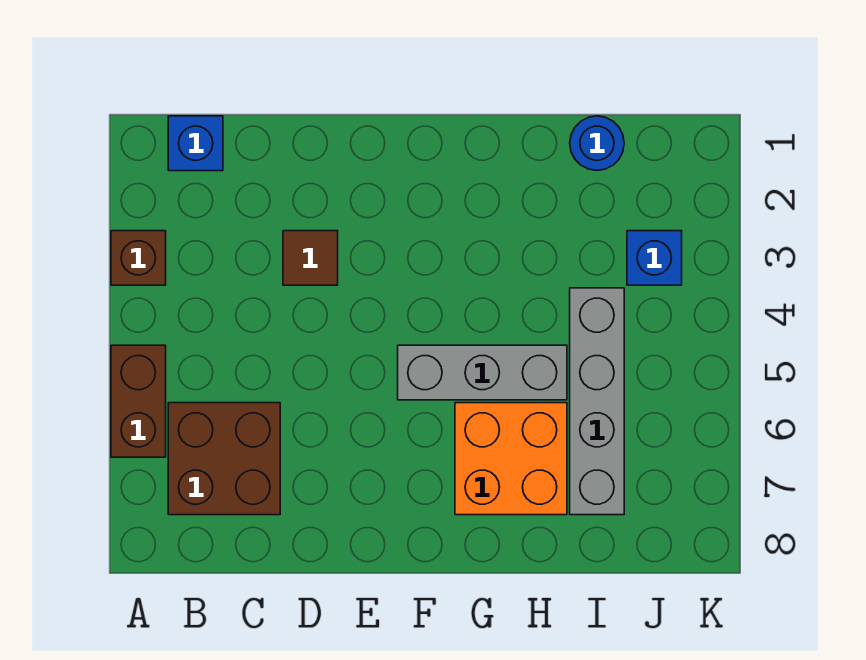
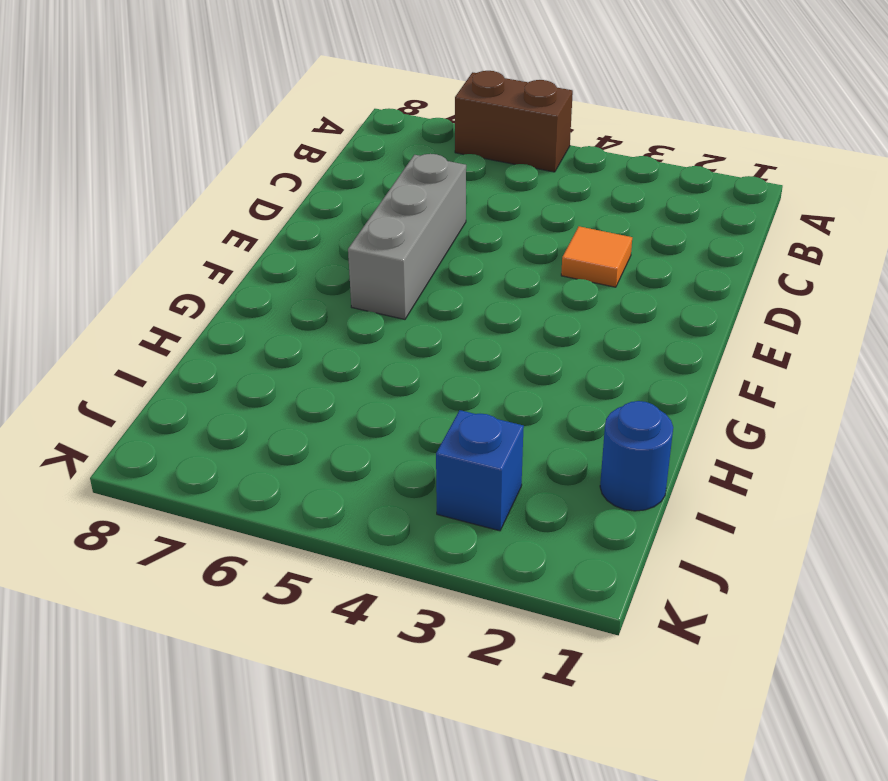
orange tile D3 level 1 -> brown tile D3 level 1
grey brick D6:F6 level 1 -> grey brick F5:H5 level 1
none -> brown brick A3 level 1
none -> blue brick B1 level 1

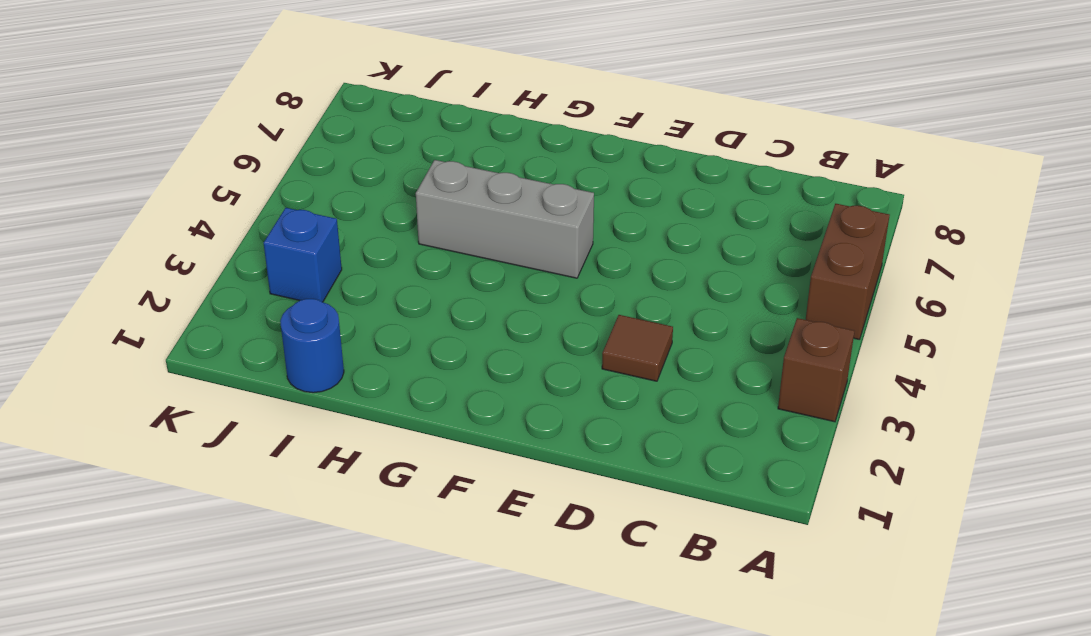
none -> blue brick B1 level 1
none -> brown brick B6:C7 level 1

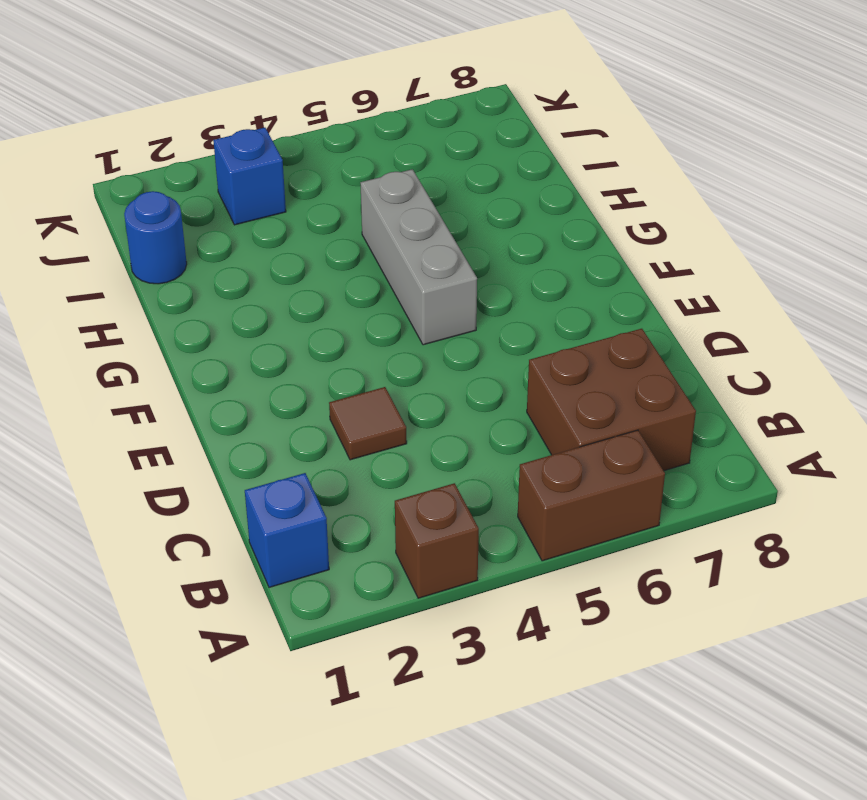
none -> orange brick G6:H7 level 1
none -> grey brick I4:I7 level 1

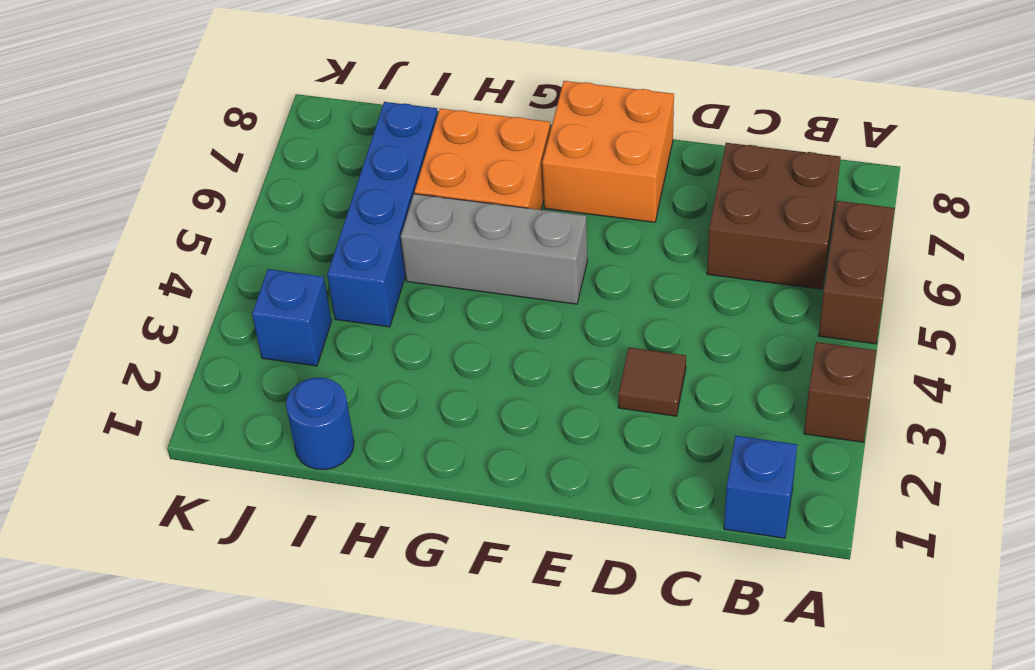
orange brick E7:F8 level 1 -> none
blue brick I4:I7 level 1 -> grey brick I4:I7 level 1

